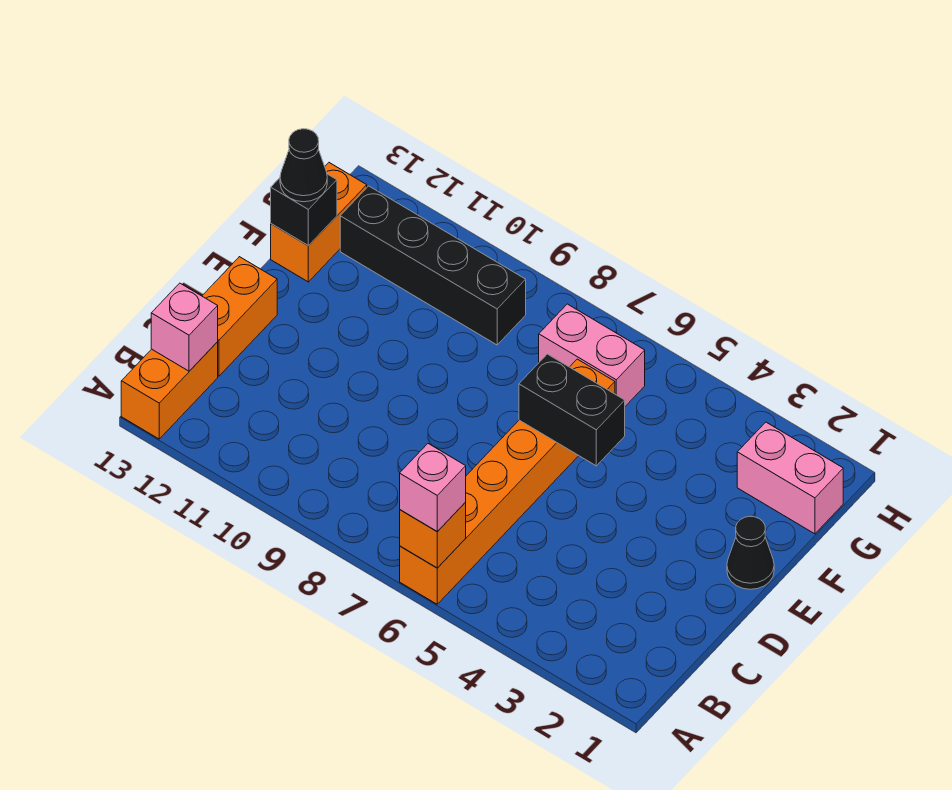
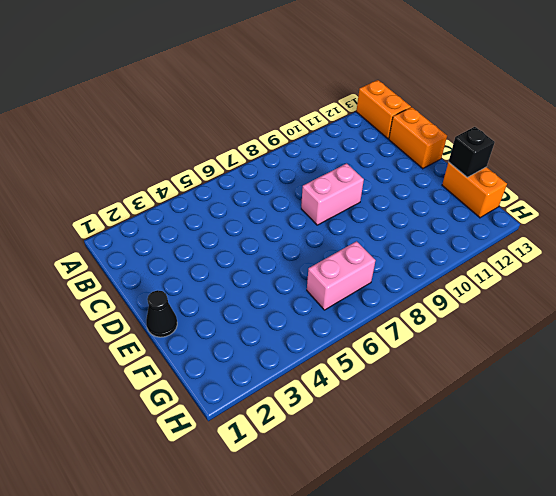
pink brick D8:D9 level 1 -> pink brick G1:G2 level 1
none -> orange brick A6:F6 level 1
none -> black brick G9:G12 level 1
none -> orange brick A6 level 2

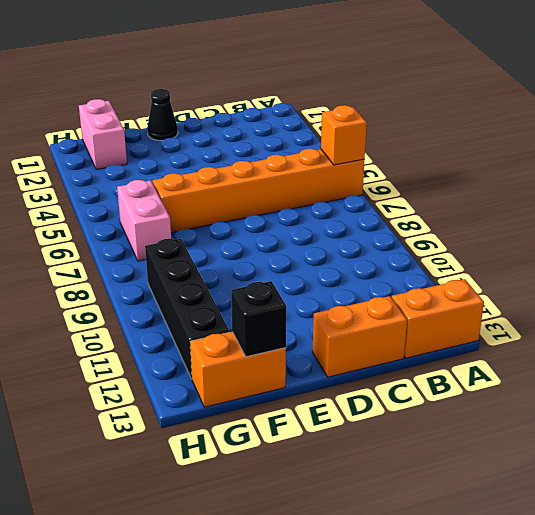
none -> pink brick B13 level 2
none -> black brick E5:E6 level 2
none -> pink brick A6 level 3

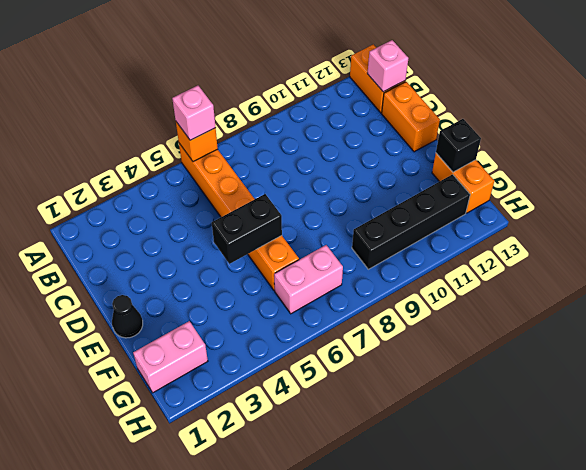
none -> black cone F13 level 3

